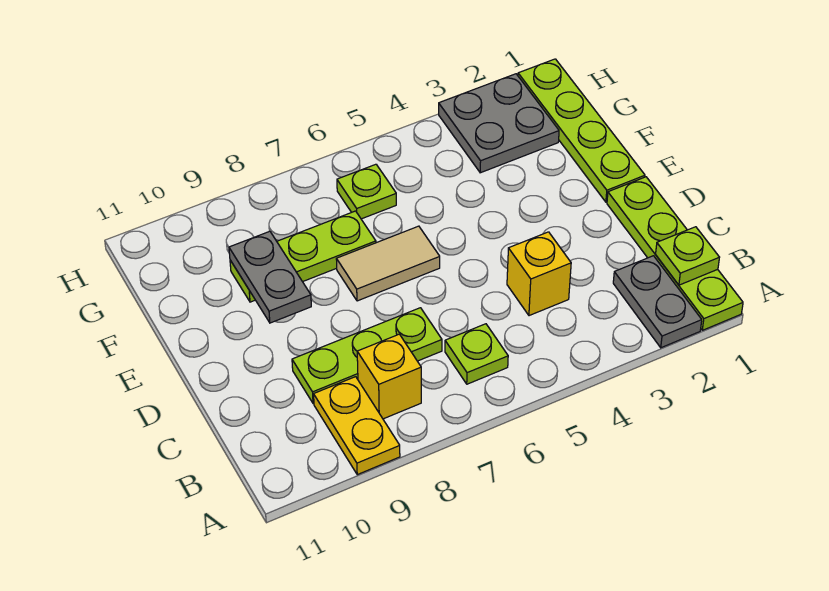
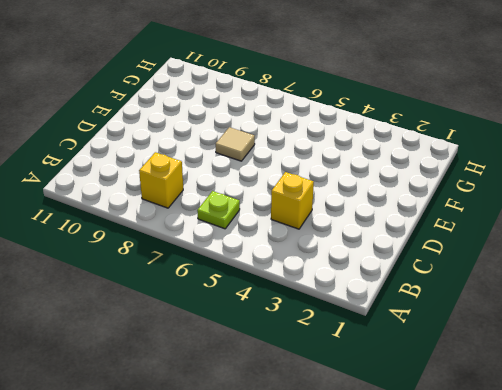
tan tile E7 level 1 -> tan tile E6:E7 level 1
none -> lime plate A1:D1 level 1
none -> grey plate A2:B2 level 1
none -> yellow plate A9:B9 level 1

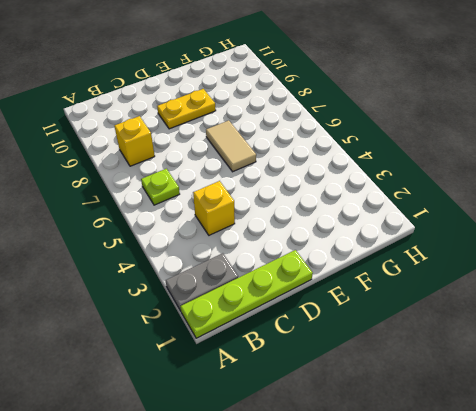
yellow plate D9:E9 level 1 -> yellow plate A9:B9 level 1
none -> lime plate C7:C9 level 1
none -> lime plate E1:H1 level 1
none -> lime plate F7:F9 level 1

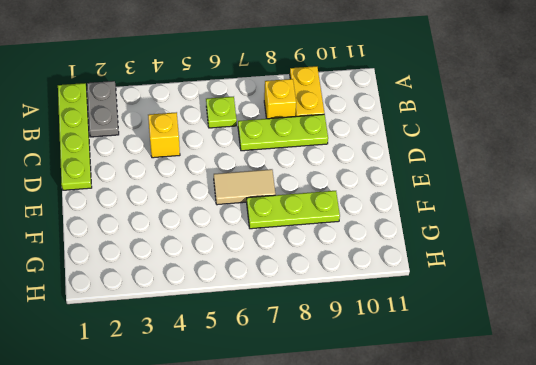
none -> lime plate E1:H1 level 1
none -> grey plate G2:H3 level 1
none -> lime plate G6 level 1

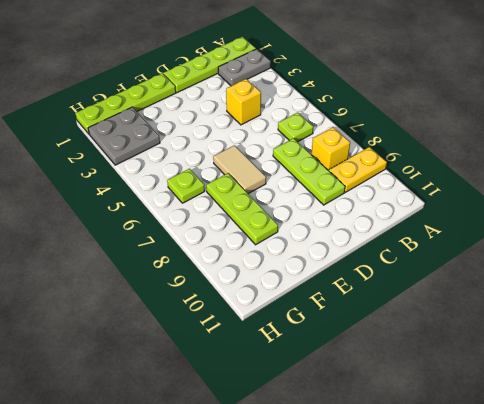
none -> lime plate B1 level 2
none -> grey plate E9:F9 level 2

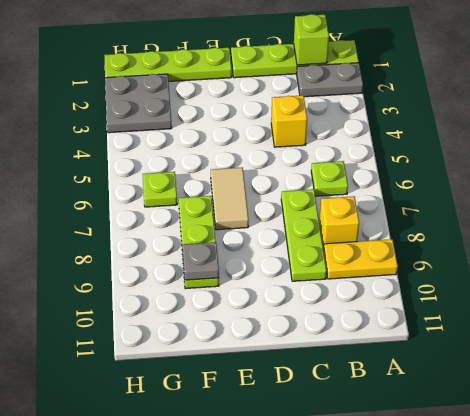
lime brick B1 level 2 -> lime plate B1 level 2
grey plate F9 level 2 -> grey plate E9:F9 level 2

